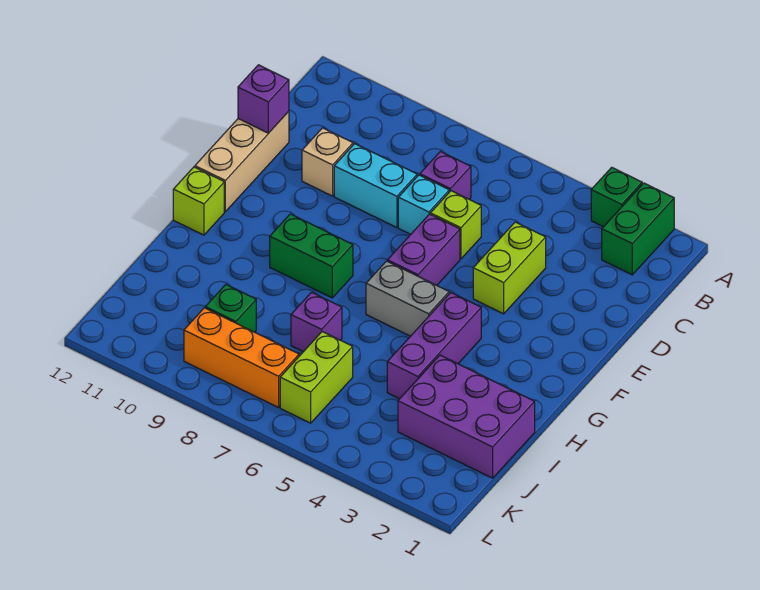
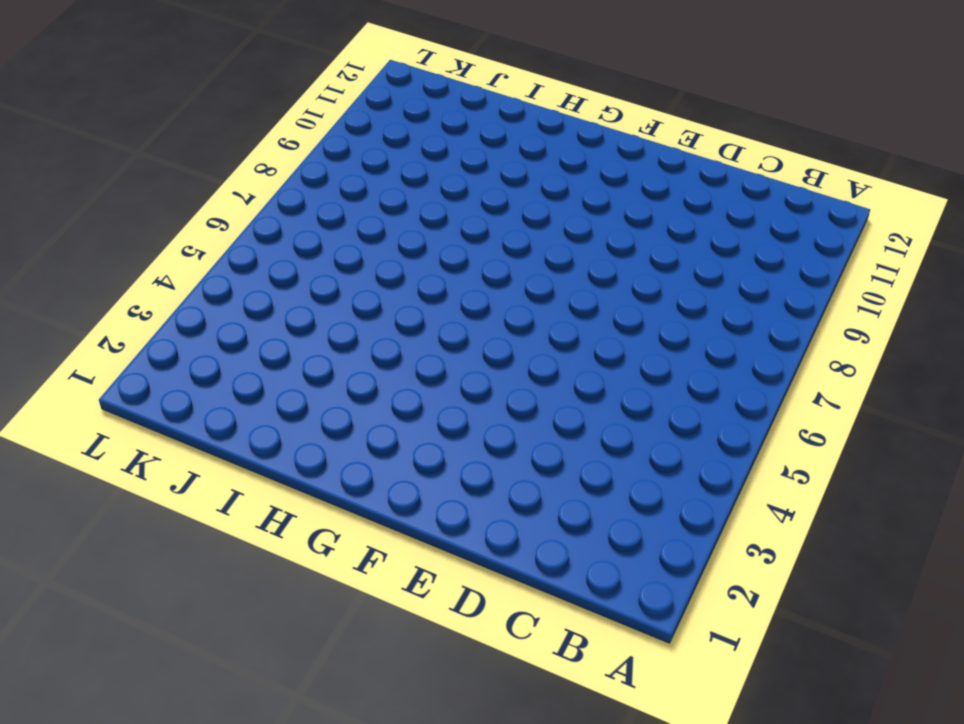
none -> green brick A2:B2 level 1
none -> green brick A3 level 1
none -> purple brick C7 level 1

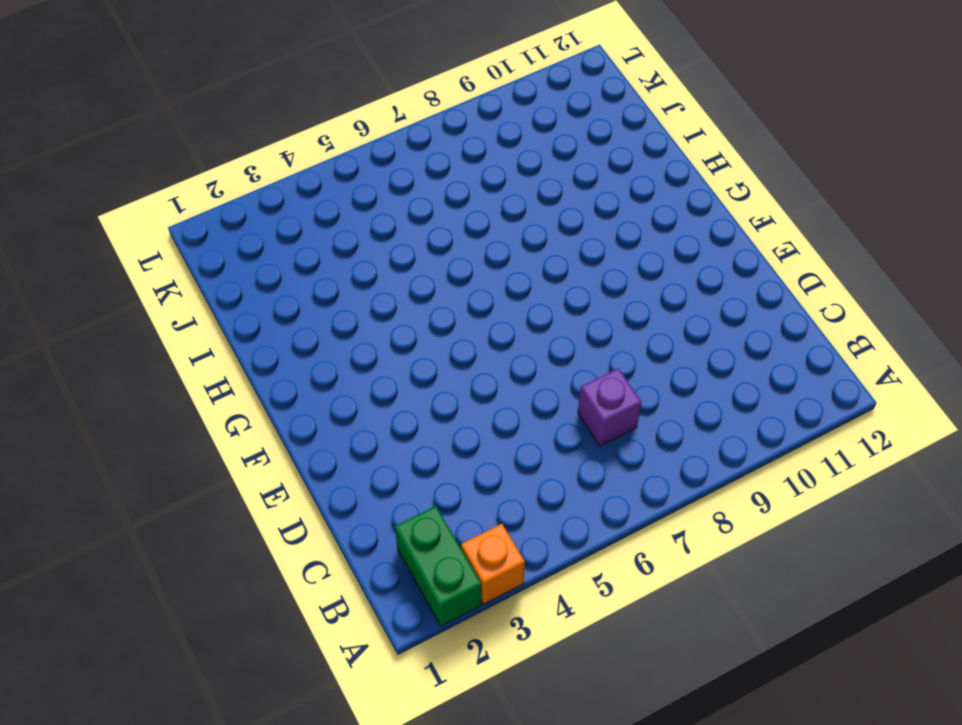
orange brick A3 level 1 -> green brick A3 level 1
none -> lime brick D4:E4 level 1
none -> lime brick D6 level 1
none -> cyan brick D7 level 1

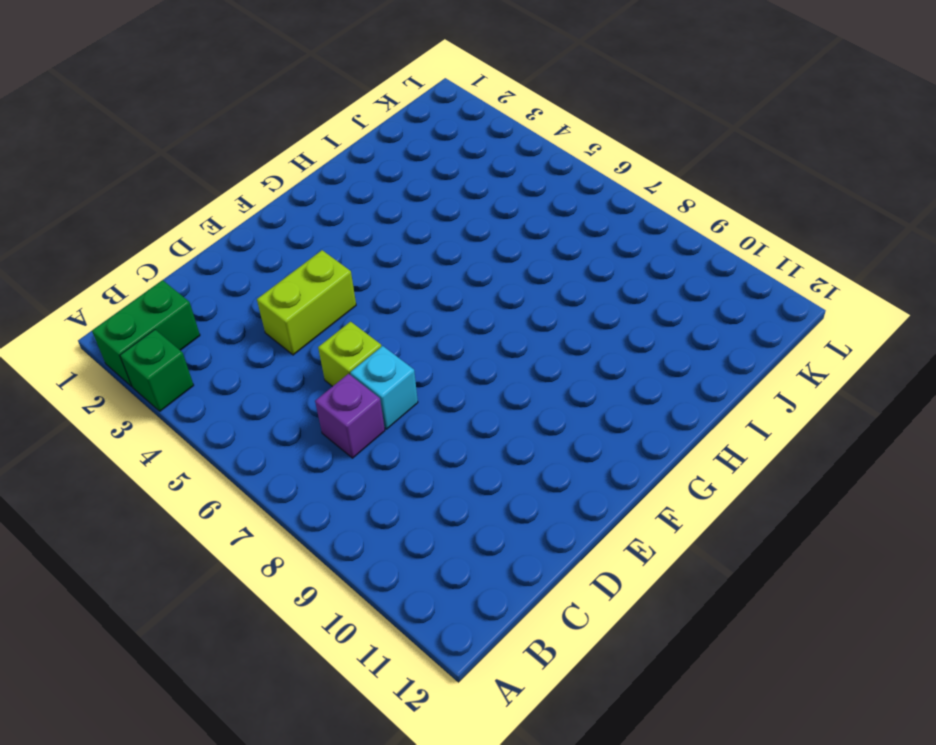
none -> cyan brick D8:D9 level 1
none -> tan brick D10 level 1
none -> tan brick D12:F12 level 1

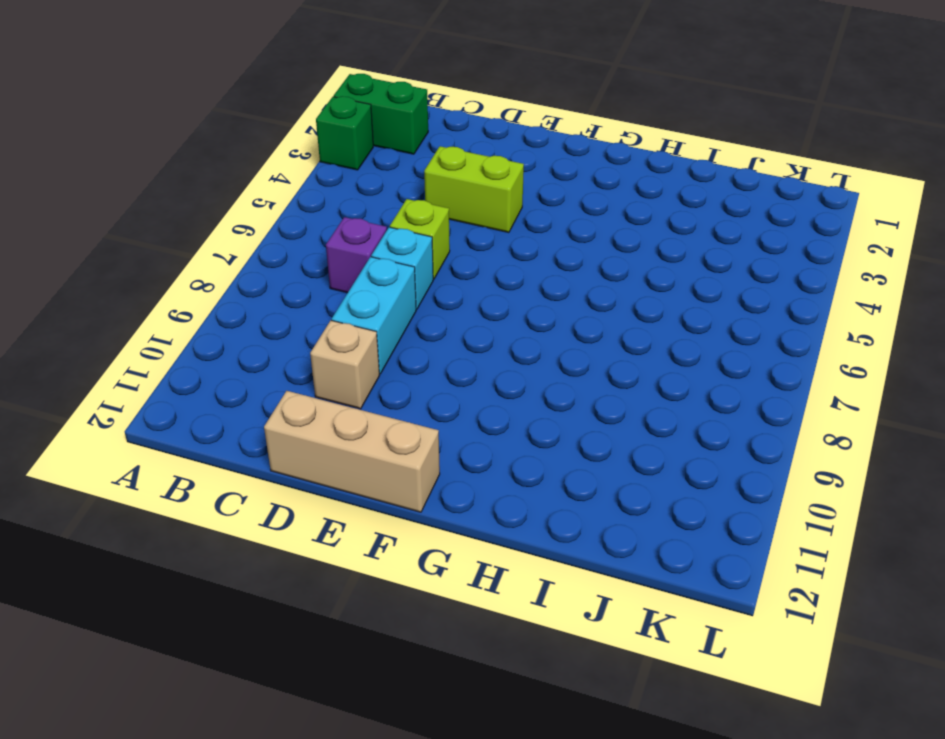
none -> purple brick E6:F6 level 1
none -> purple brick G4:I4 level 1
none -> grey brick G5:G6 level 1

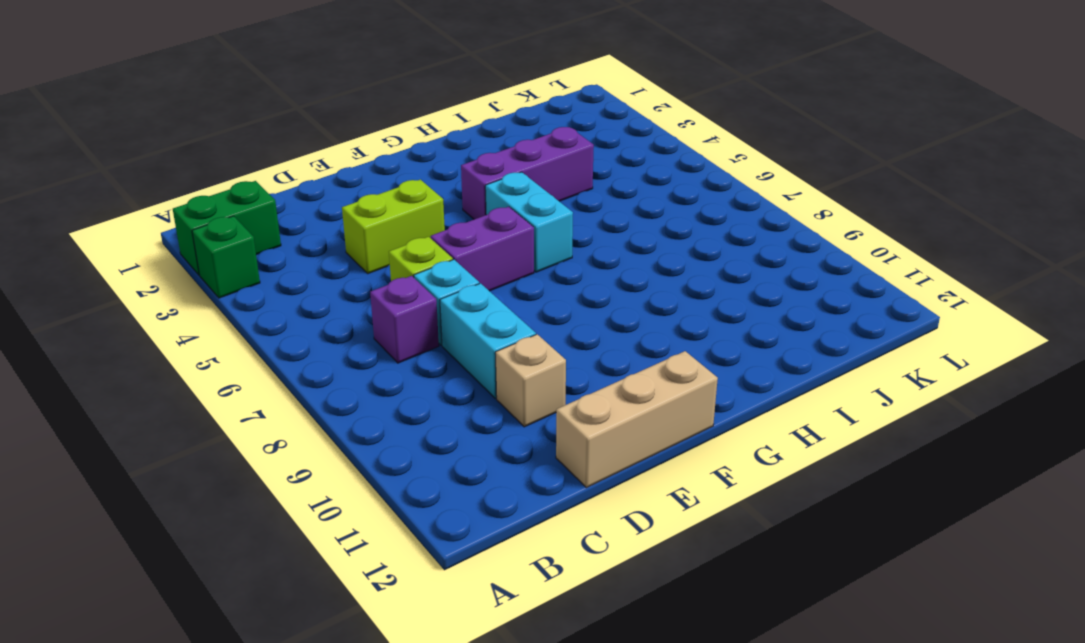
cyan brick G5:G6 level 1 -> grey brick G5:G6 level 1
none -> green brick G8:G9 level 1
none -> lime brick G12 level 1
none -> purple brick I1:J3 level 1

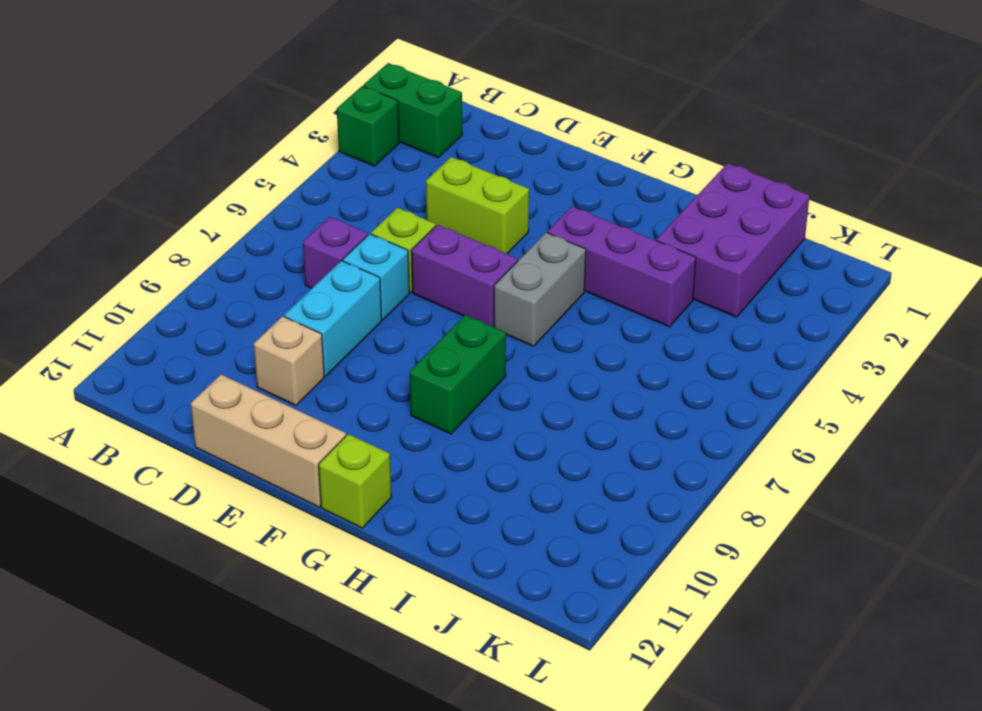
none -> purple brick I7 level 1
none -> lime brick J6:K6 level 1
none -> green brick J9 level 1

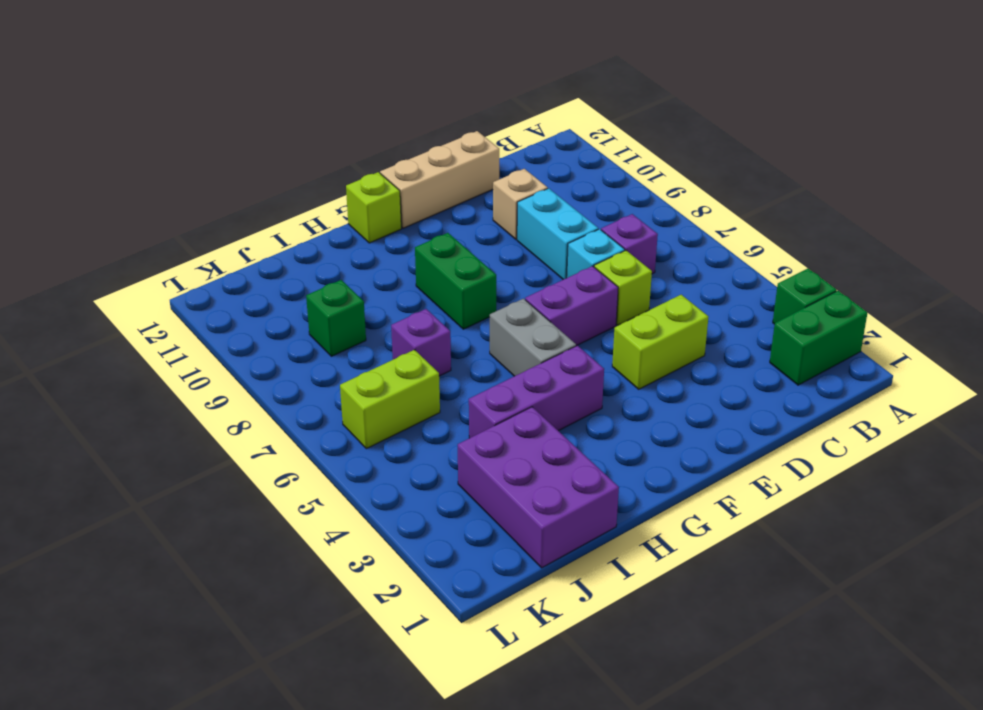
none -> orange brick K7:K9 level 1
none -> purple brick D12 level 2

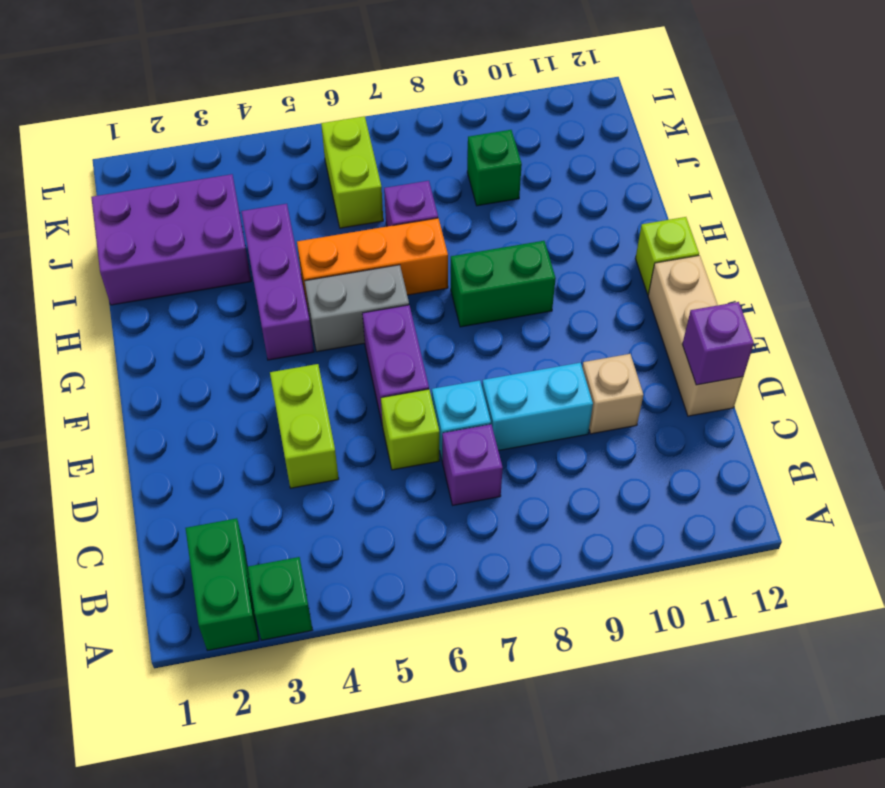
orange brick H5:H7 level 1 -> orange brick K7:K9 level 1

